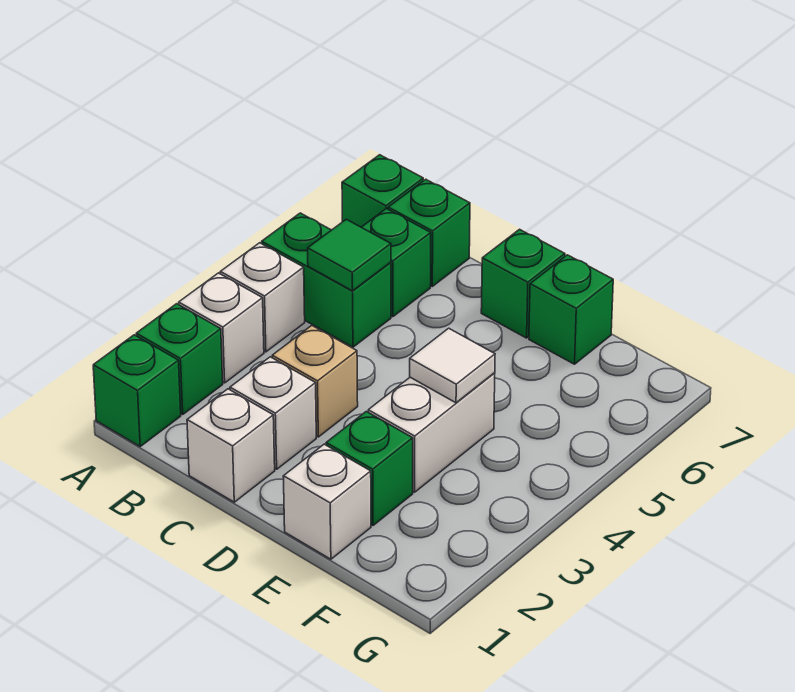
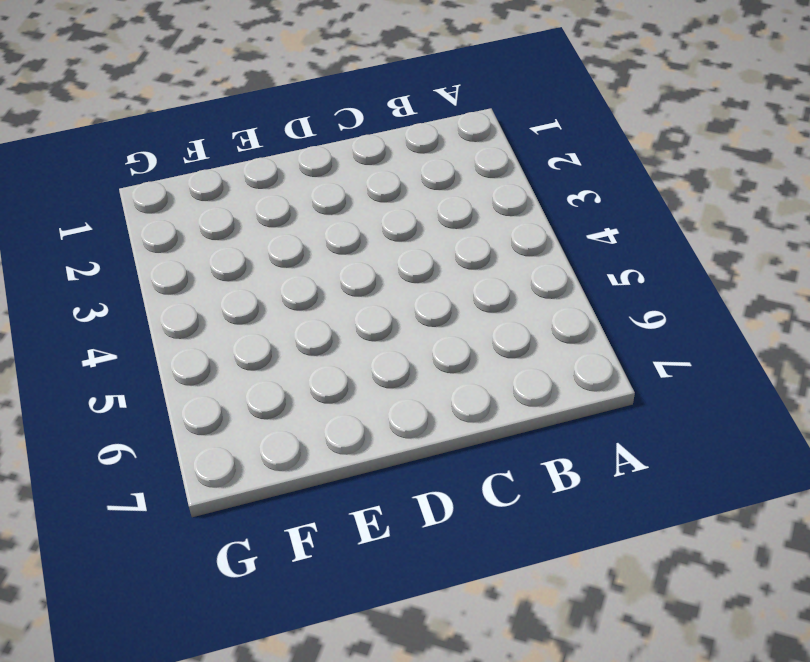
none -> green brick A1 level 1
none -> green brick A2 level 1
none -> white brick A3 level 1

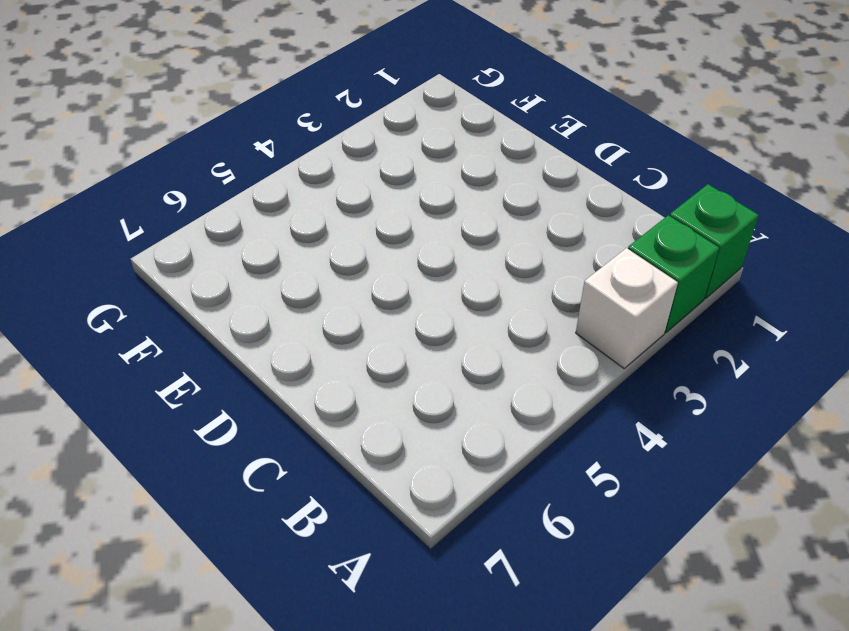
none -> white brick A4 level 1
none -> green brick A5:B5 level 1
none -> green brick A7 level 1

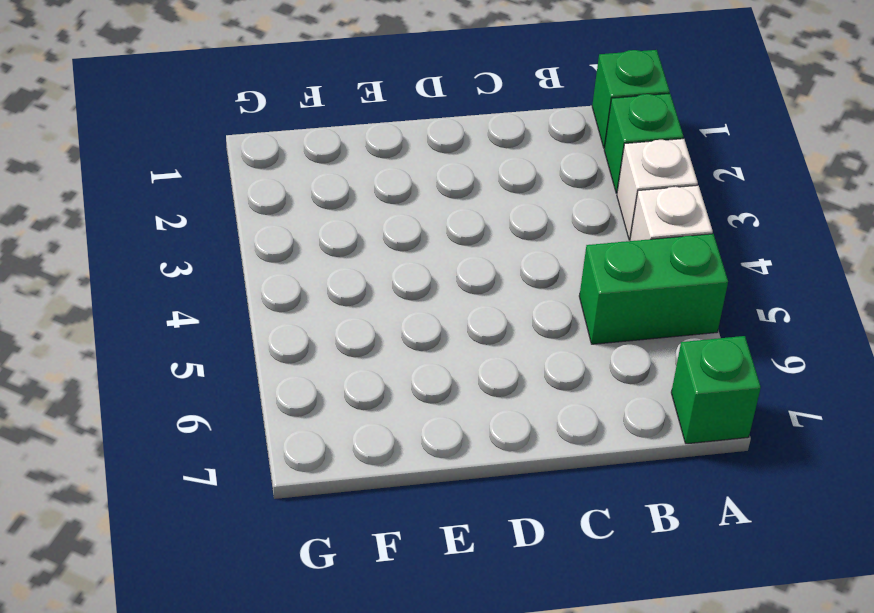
none -> green brick B6 level 1
none -> green brick B7 level 1
none -> white brick C1 level 1

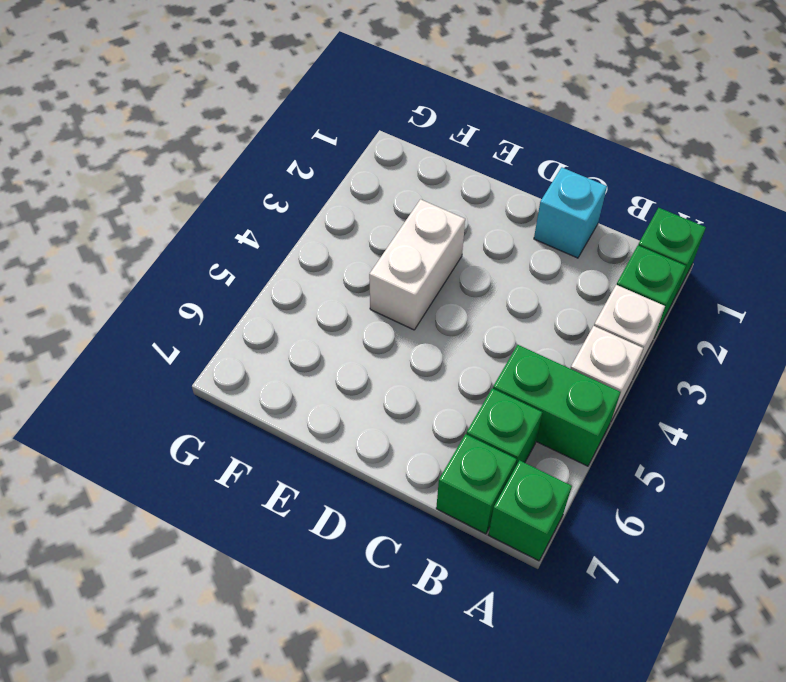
cyan brick C1 level 1 -> white brick C1 level 1
none -> white brick C2 level 1
none -> tan brick C3 level 1
none -> green brick D7 level 1

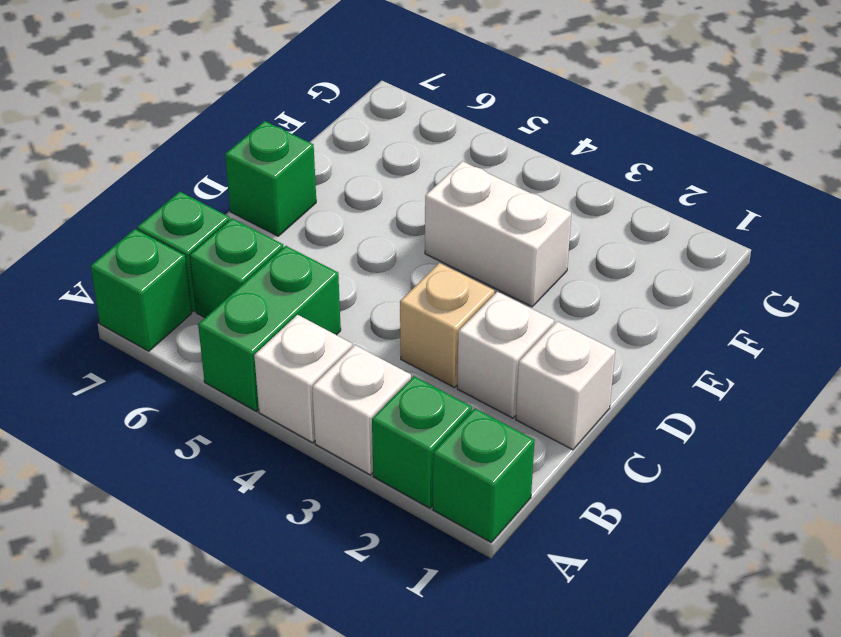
none -> white brick E1 level 1
none -> green brick E2 level 1
none -> green brick E7 level 1

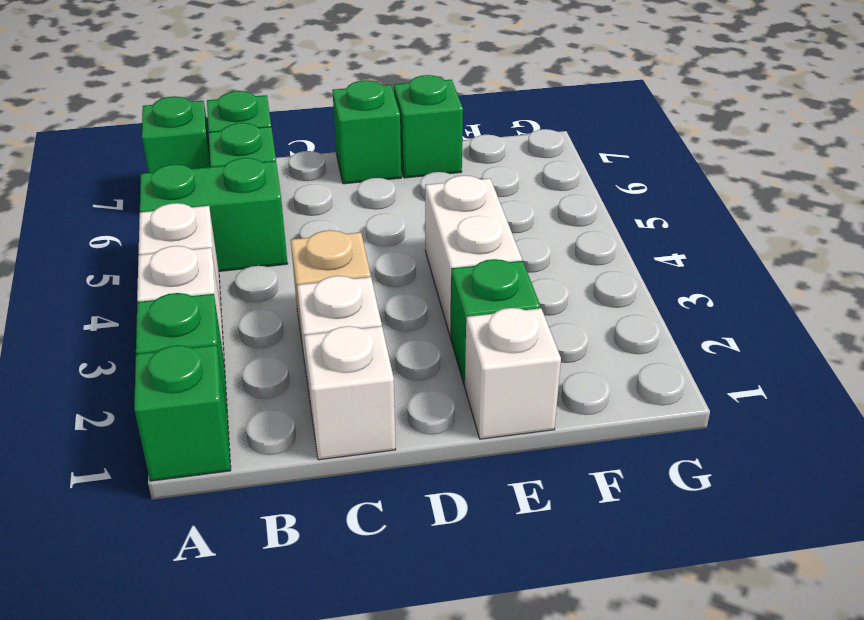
none -> green tile B5 level 2
none -> white tile E4 level 2

